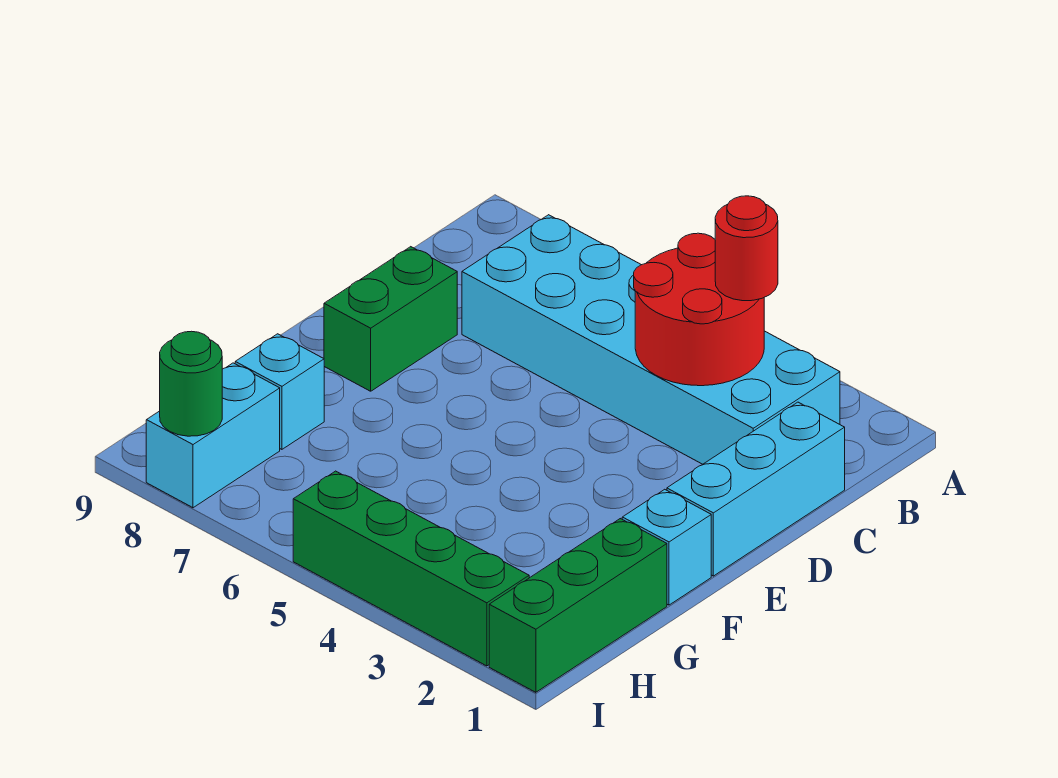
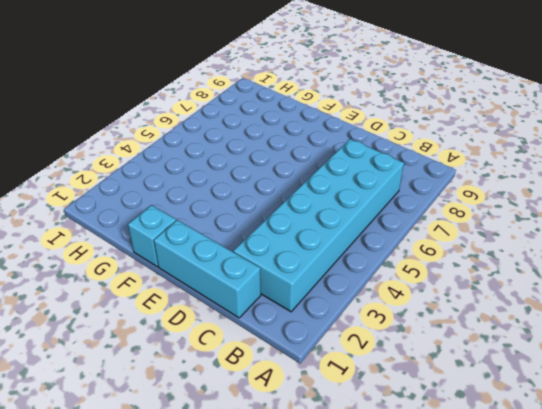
none -> green brick D8:E8 level 1
none -> green brick G1:I1 level 1

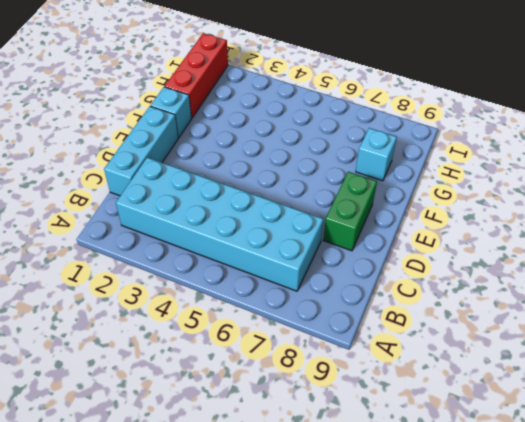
red brick G1:I1 level 1 -> green brick G1:I1 level 1
none -> cyan brick H8:I8 level 1
none -> green brick I2:I5 level 1

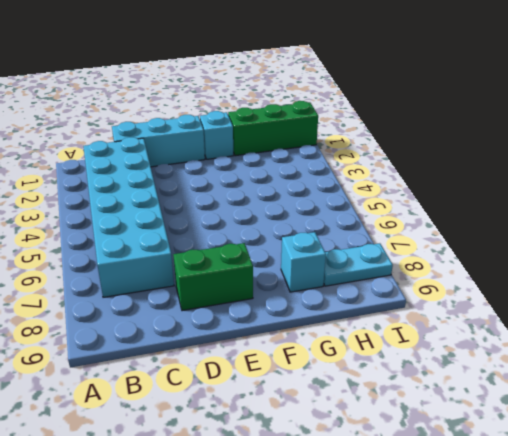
cyan plate H8:I8 level 1 -> cyan brick H8:I8 level 1
none -> green brick I2:I5 level 1
none -> red round brick B3:C4 level 2

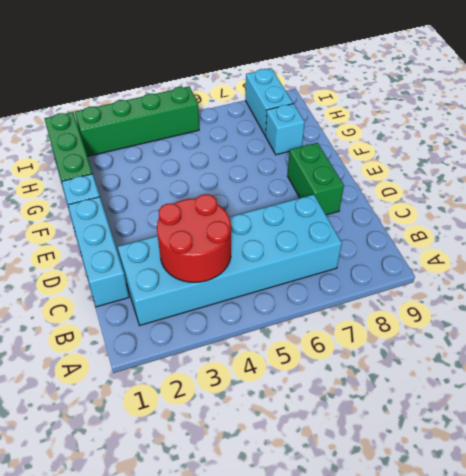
none -> green round brick I8 level 2
none -> red round brick B3 level 3

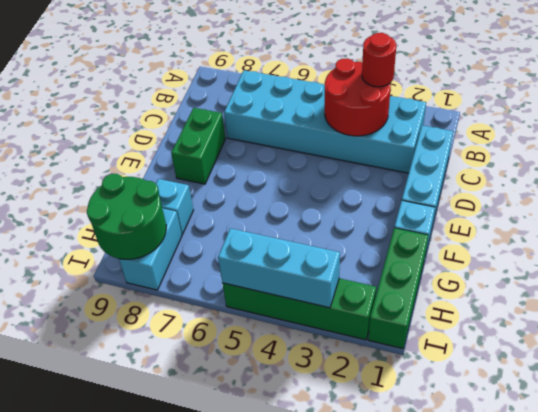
green round brick H8:I9 level 2 -> green round brick I8 level 2
cyan brick I3:I5 level 2 -> none

